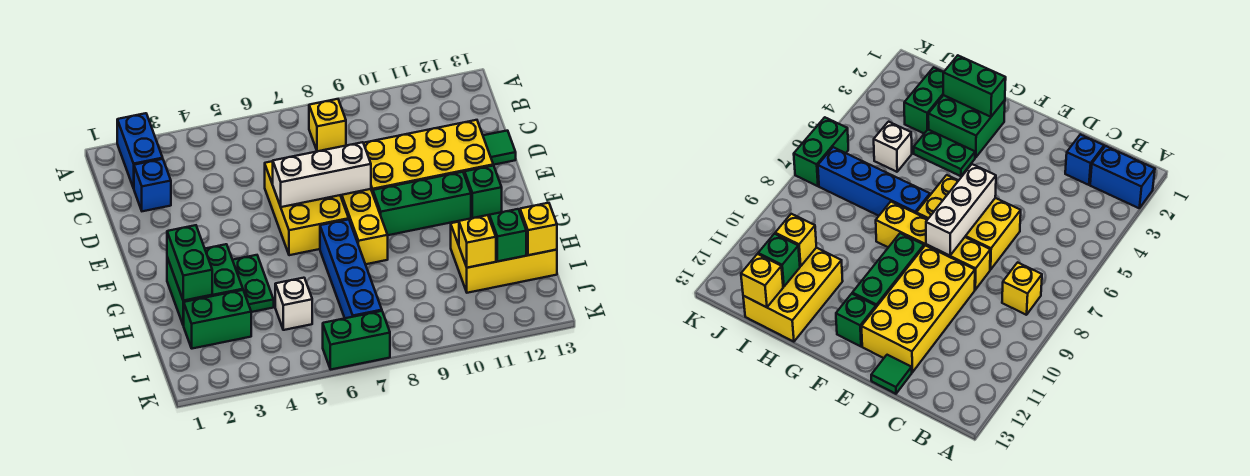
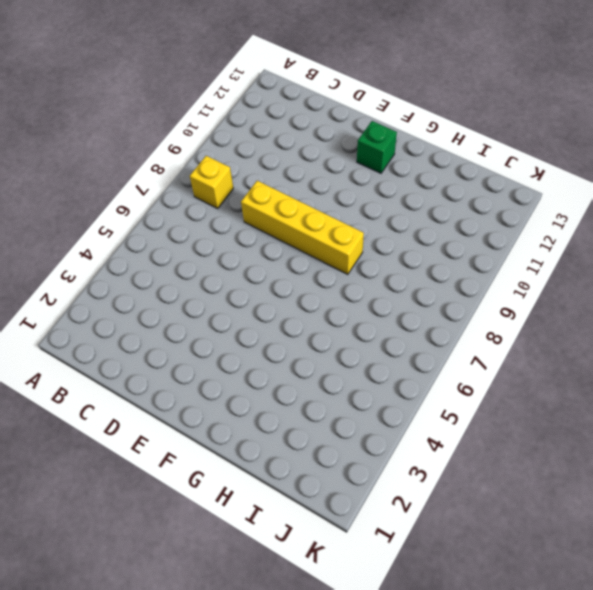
none -> blue brick A2:B2 level 1
none -> blue brick C2 level 1
none -> yellow brick D6:F7 level 1

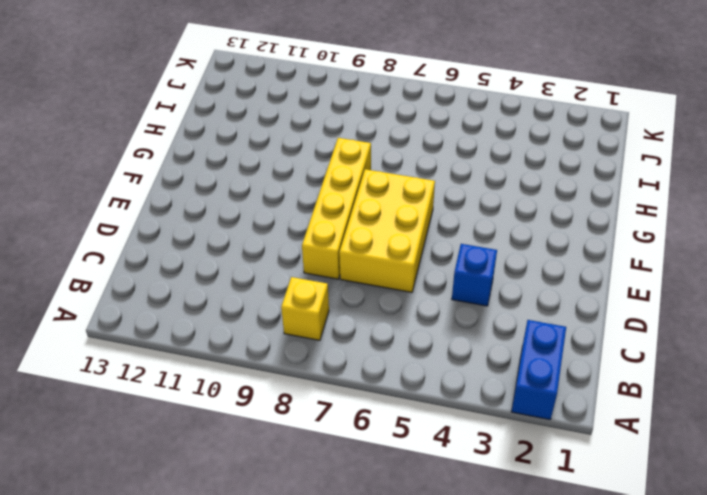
blue brick D4 level 1 -> blue brick C2 level 1
none -> yellow brick D9:E12 level 1
none -> green tile D13 level 1
none -> green brick F9:F11 level 1

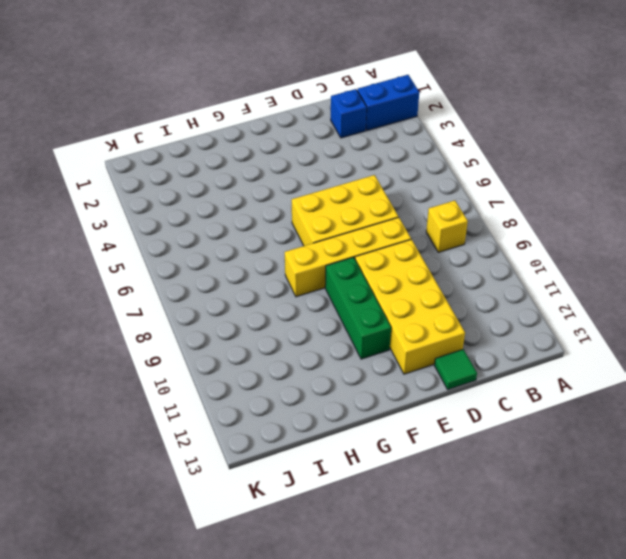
none -> green brick F12 level 1
none -> green brick G2:H3 level 1
none -> green plate G4:H4 level 1

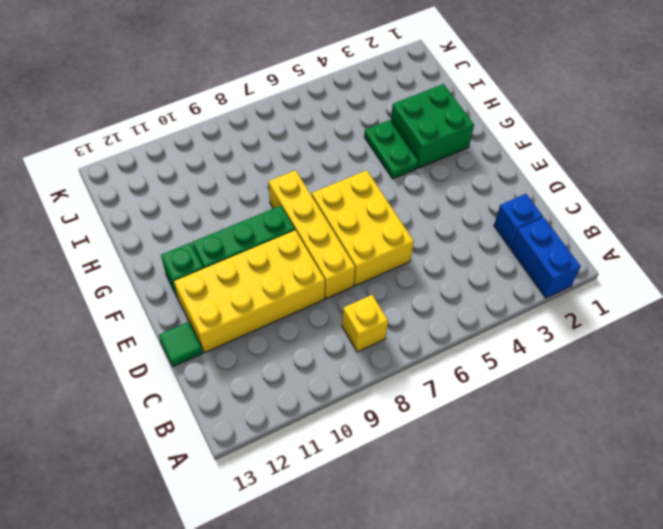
none -> blue brick G7:J7 level 1
none -> yellow brick H11:I13 level 1
none -> green brick I2:I3 level 1

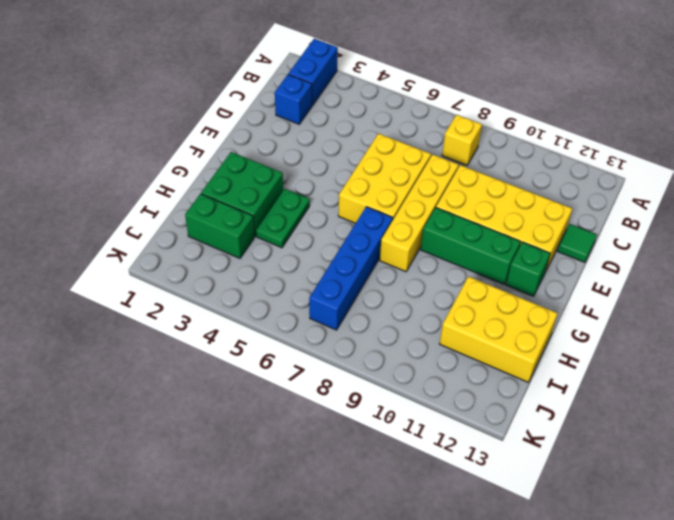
none -> white brick I5 level 1
none -> green brick K6:K7 level 1
none -> white brick E6:E8 level 2

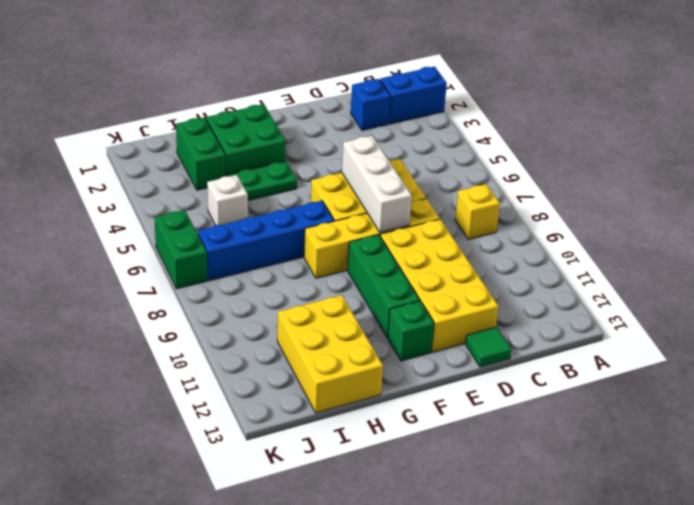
none -> green brick G2:H2 level 2
none -> yellow brick I11 level 2
none -> green brick I12 level 2

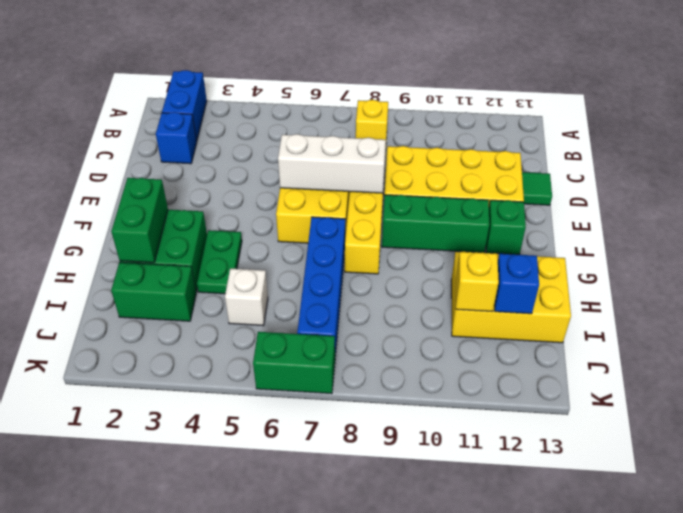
blue brick I12 level 2 -> green brick I12 level 2
none -> yellow brick I13 level 2

